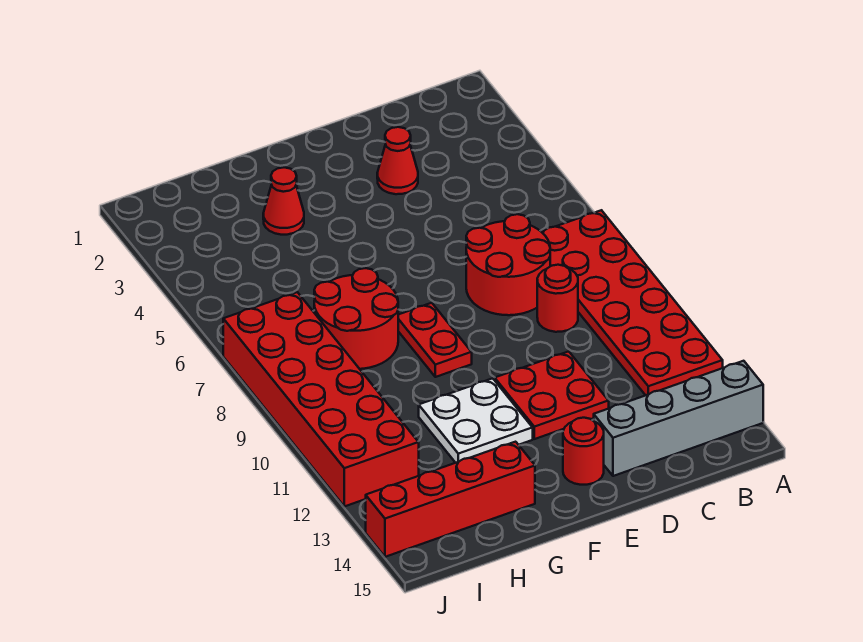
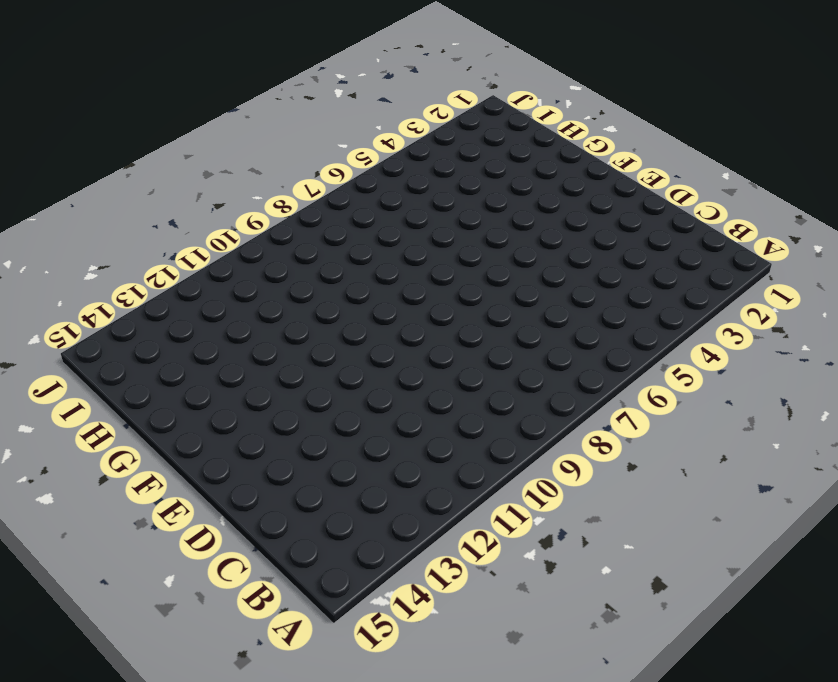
none -> red plate A7:B12 level 1
none -> grey brick A14:D14 level 1
none -> red round brick C7:D8 level 1

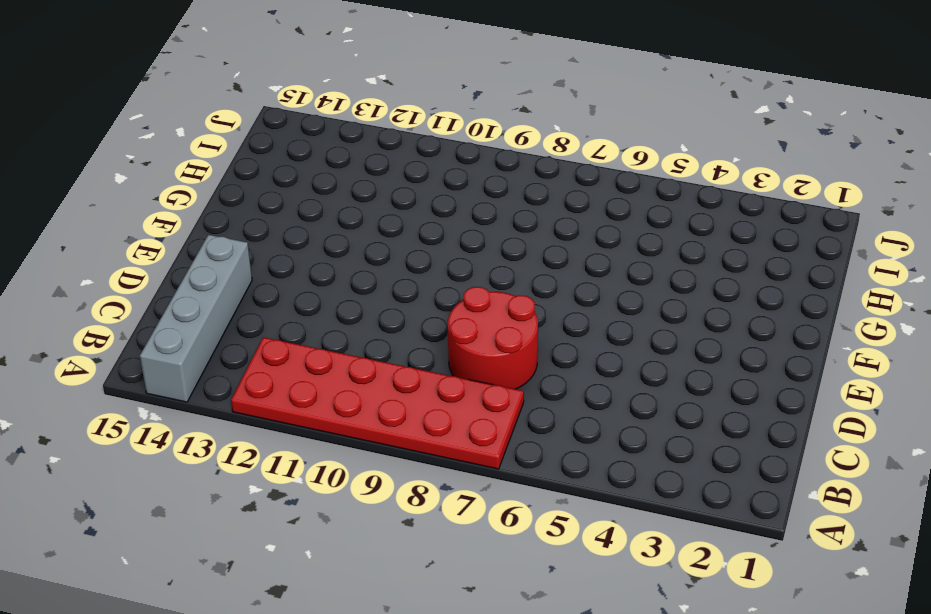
none -> red round brick C9 level 1
none -> red cone D3 level 1
none -> red plate D11:E12 level 1

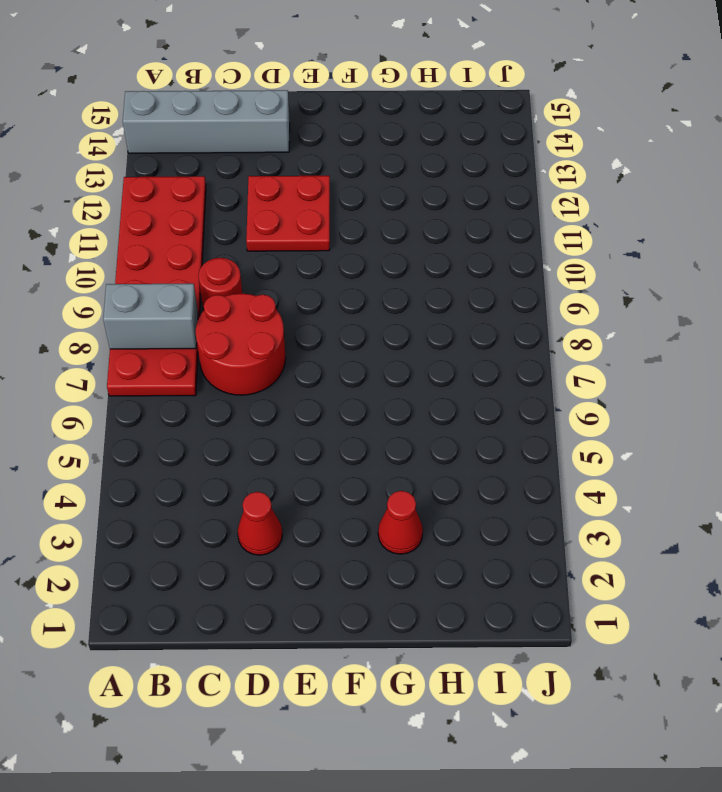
grey brick A8:B8 level 2 -> none
none -> red round brick E14 level 1
none -> red plate F8:F9 level 1
none -> white plate F11:G12 level 1

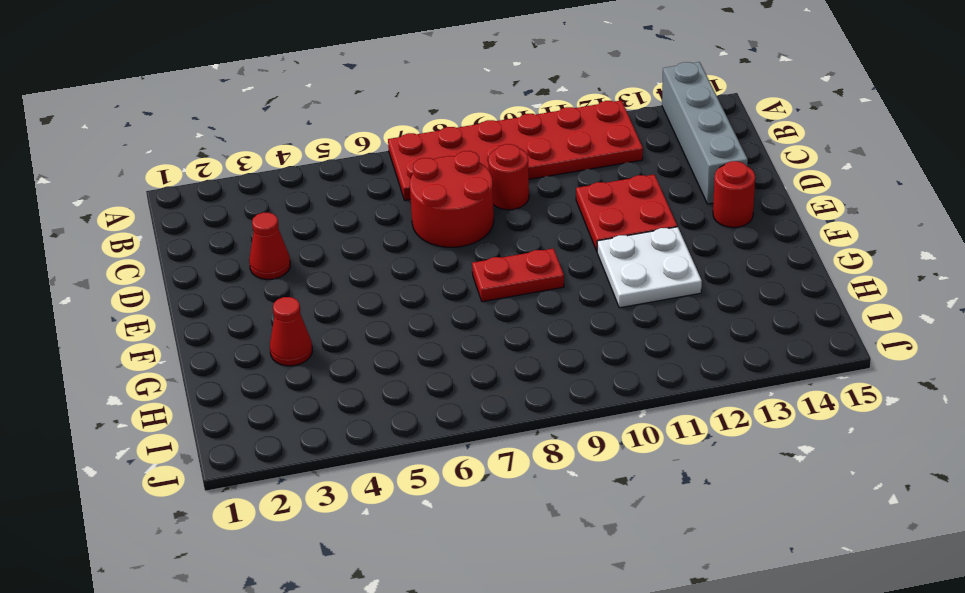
none -> red round brick G7:H8 level 1
none -> red brick G14:J14 level 1
none -> red brick I7:J12 level 1

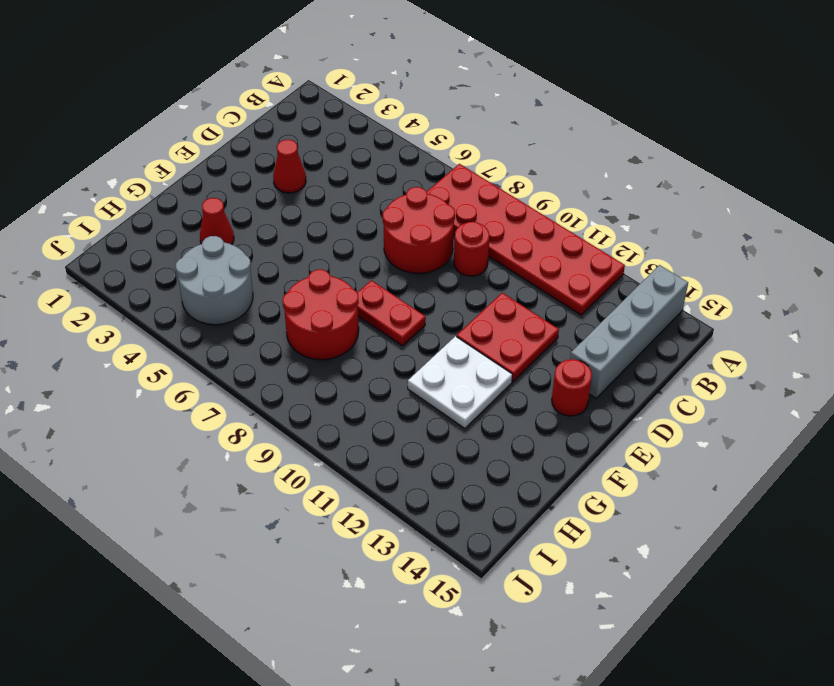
grey round brick H4:I5 level 1 -> none
none -> red brick G14:J14 level 1
none -> red brick I7:J12 level 1

